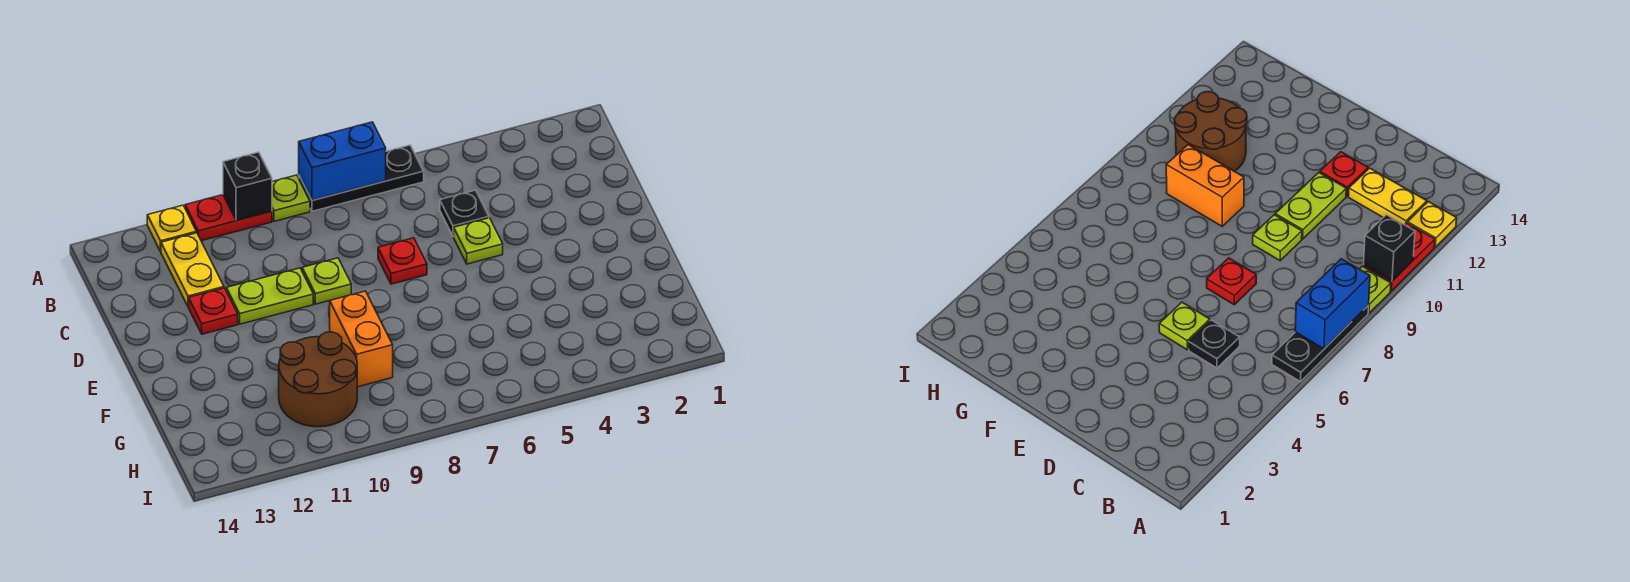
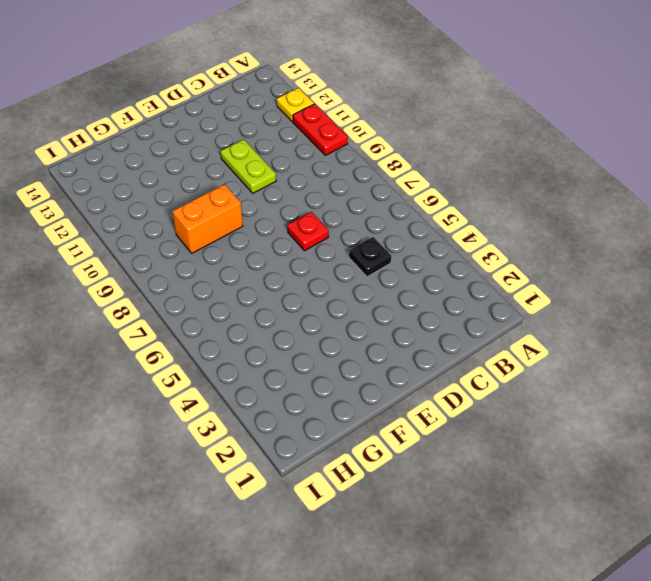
none -> black plate A6:A8 level 1
none -> lime plate A9 level 1
none -> yellow plate B12:C12 level 1

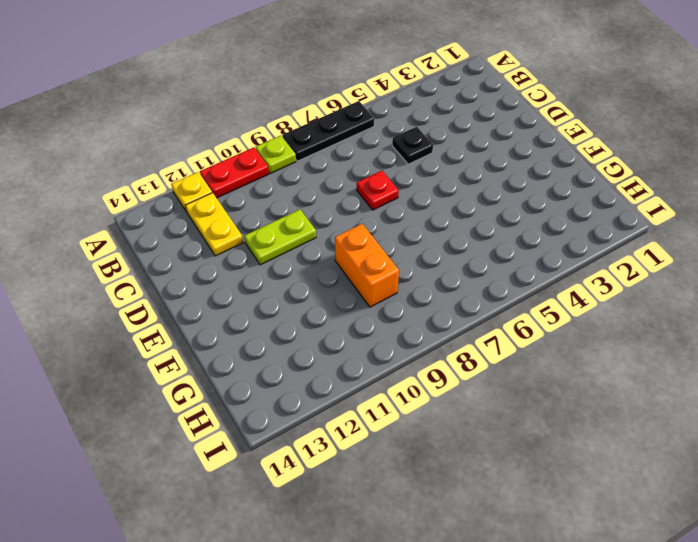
none -> lime plate D5 level 1
none -> lime plate D9 level 1
none -> red plate D12 level 1

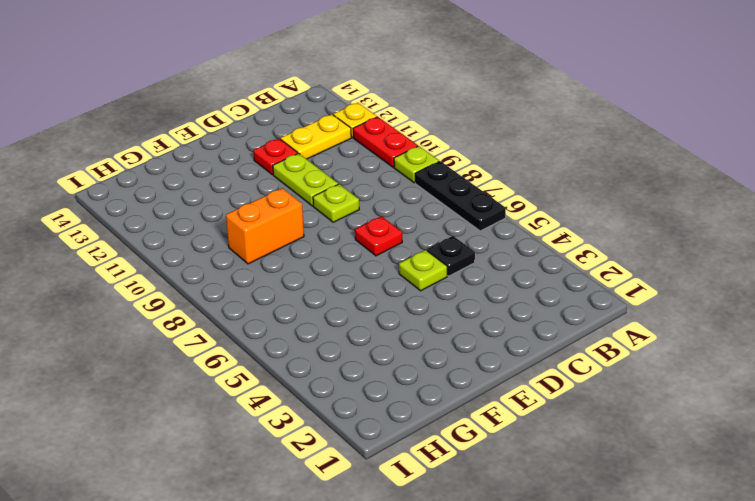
none -> brown round brick G10:H11 level 1
none -> blue brick A7:A8 level 2
none -> black brick A10 level 2

